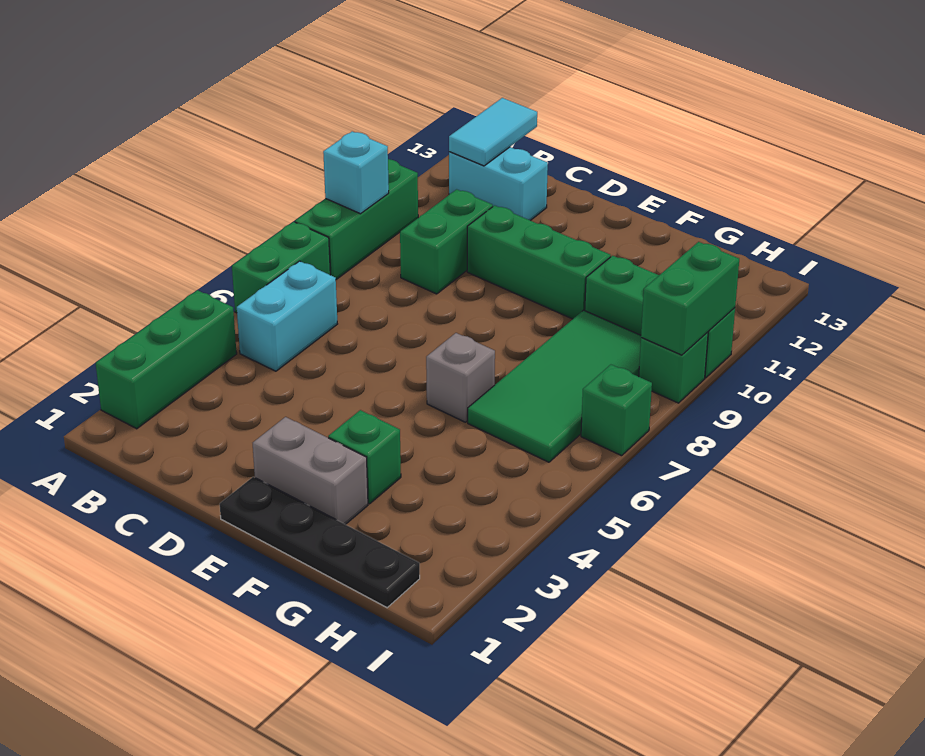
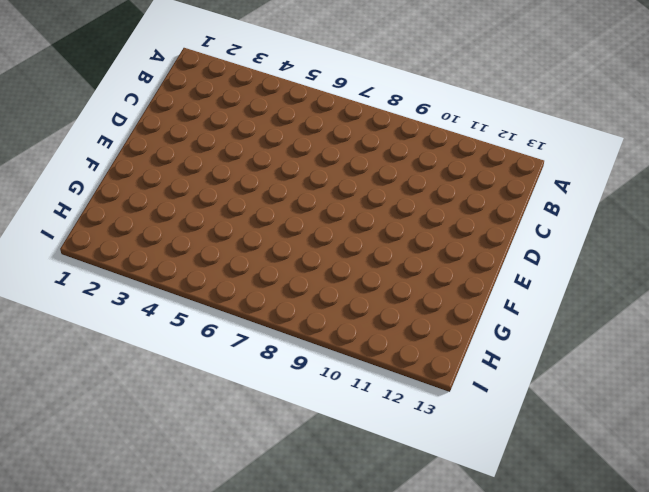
none -> green brick A2:A4 level 1
none -> green brick A6:A7 level 1
none -> green brick A8:A10 level 1

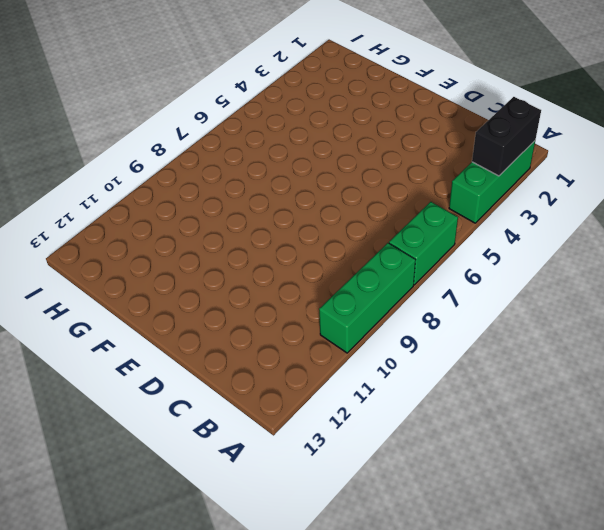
black brick A2:A3 level 2 -> none
none -> cyan brick B5:B6 level 1
none -> cyan brick B12:C12 level 1
none -> green brick C9:C10 level 1

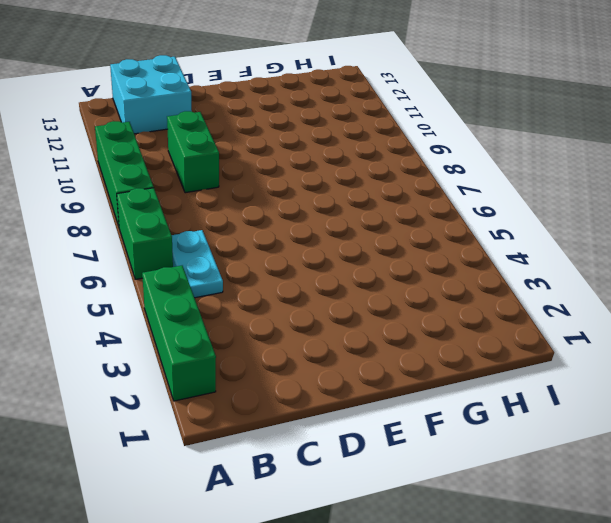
cyan plate B5:B6 level 1 -> cyan brick B5:B6 level 1
cyan brick B12:C13 level 1 -> cyan brick B12:C12 level 1
none -> green brick D10:F10 level 1
none -> black plate E1:H1 level 1
none -> grey brick E2:F2 level 1

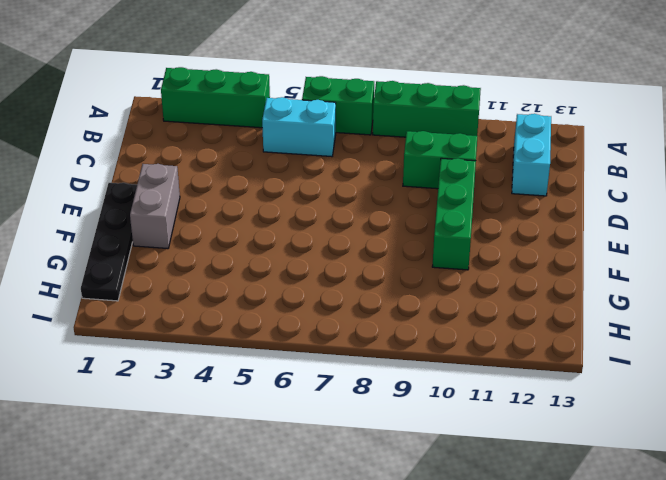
none -> green brick F3 level 1
none -> grey brick F6 level 1
none -> green tile G6:H9 level 1

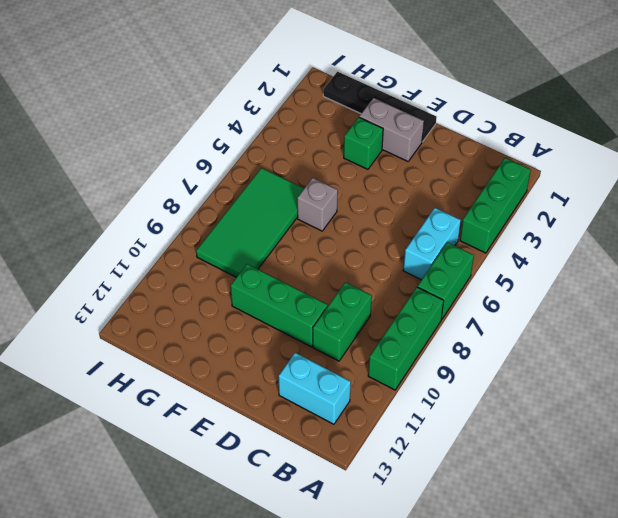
none -> green brick G10:I10 level 1
none -> green brick I7 level 1
none -> green brick I9 level 1

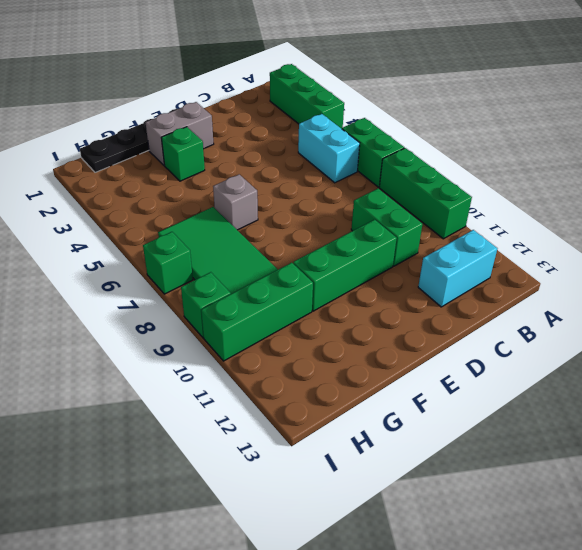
none -> cyan brick A9 level 2
none -> cyan tile B12:B13 level 2
none -> green brick I9:I10 level 2

